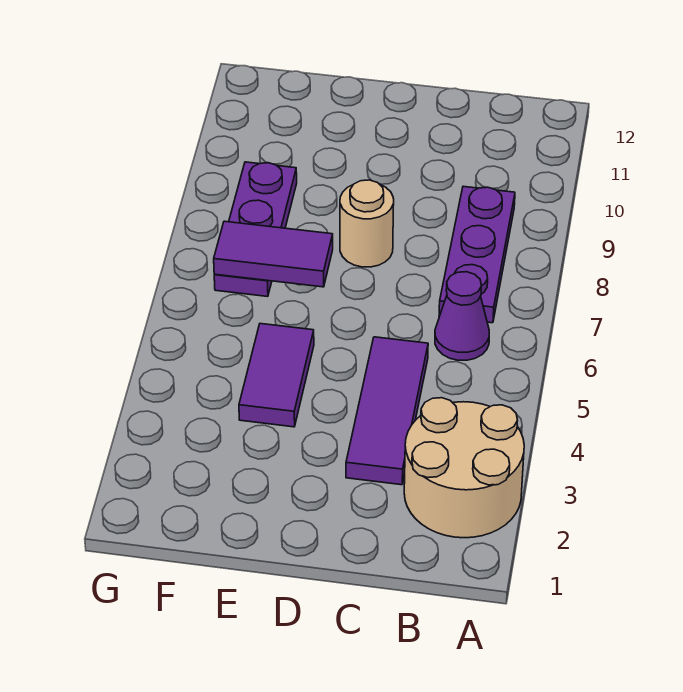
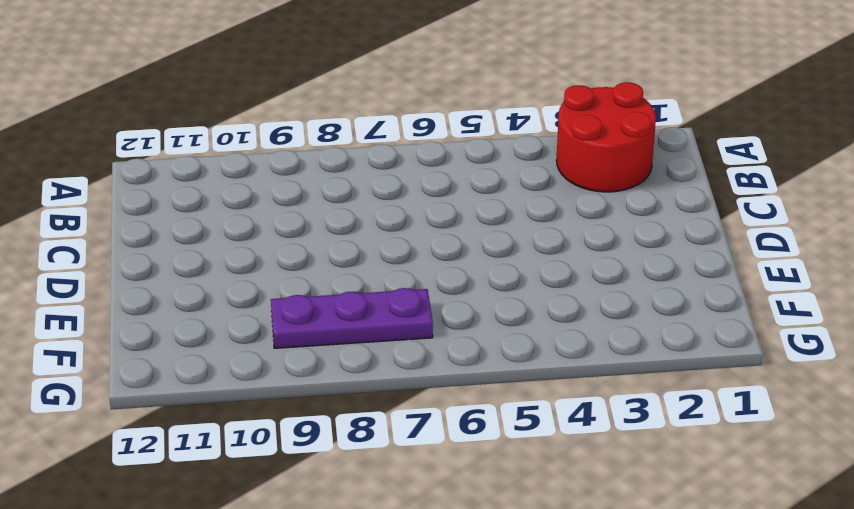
red round brick A2:B3 level 1 -> tan round brick A2:B3 level 1
none -> purple cone B6 level 1
none -> purple plate B7:B9 level 1

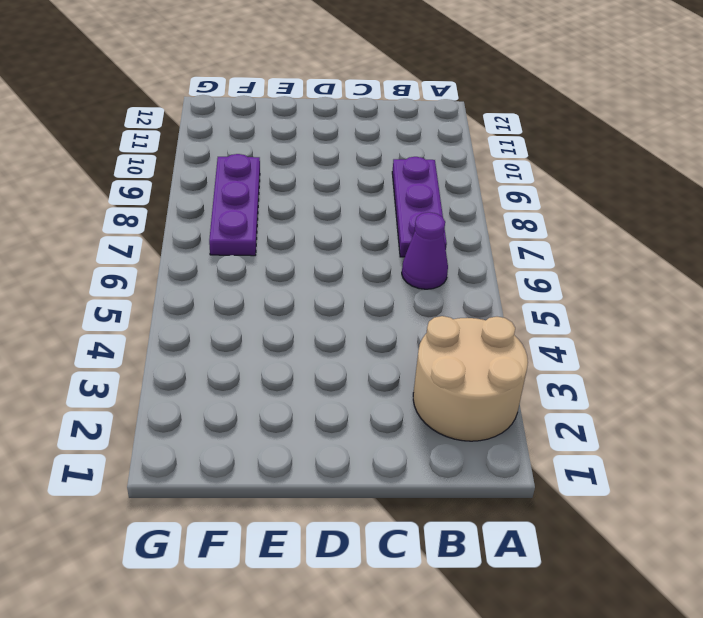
none -> purple tile C3:C5 level 1
none -> tan round brick D8 level 1

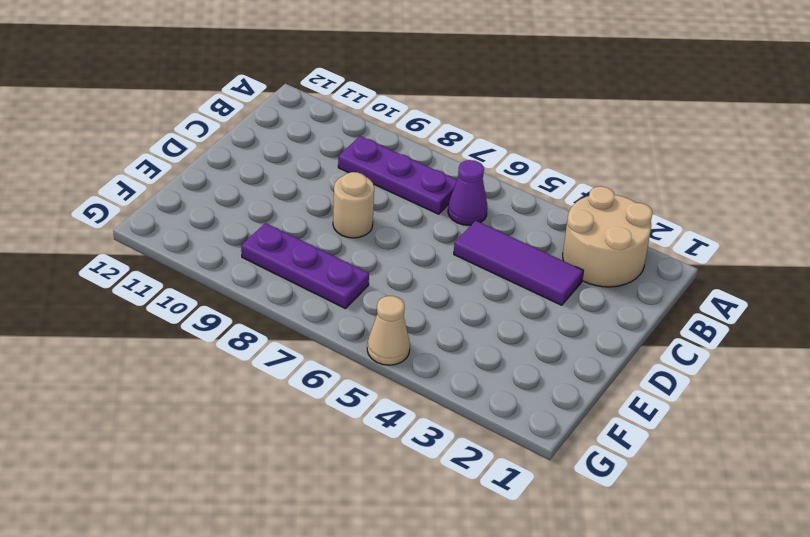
tan cone G5 level 1 -> none
none -> purple tile E4:E5 level 1
none -> purple tile E7:F7 level 2

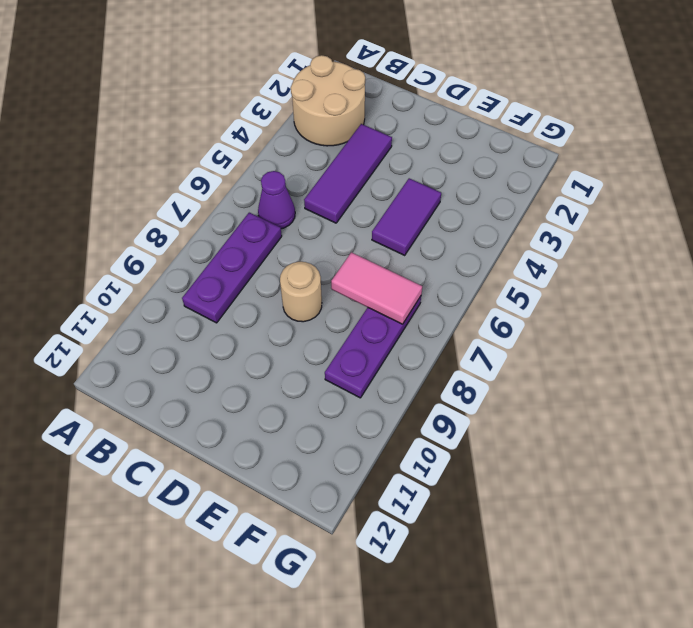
pink tile E7:F7 level 2 -> purple tile E7:F7 level 2

